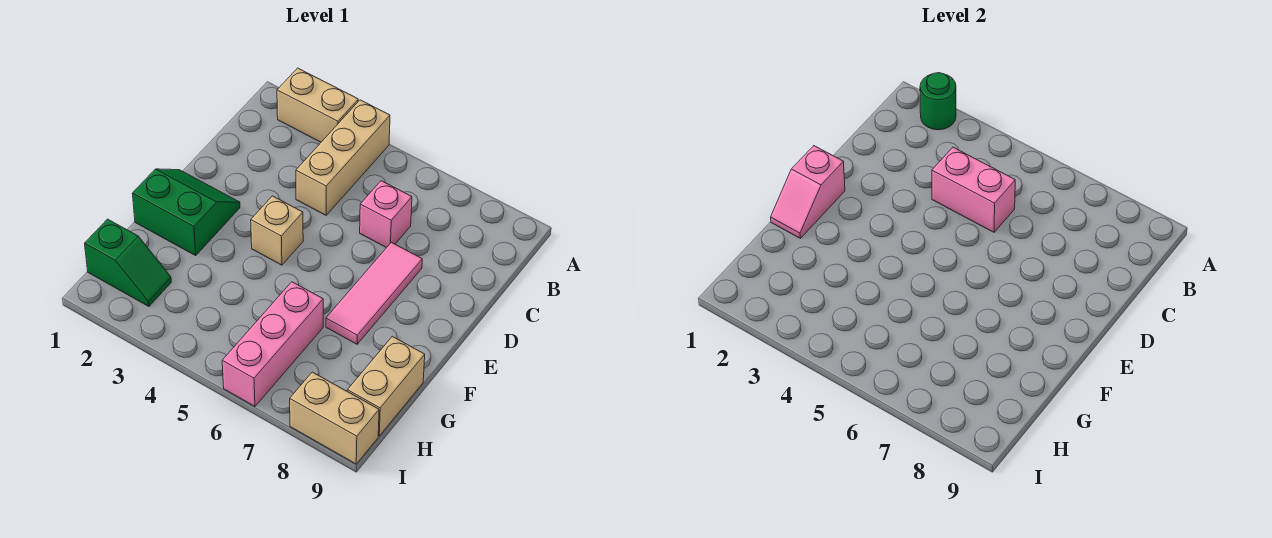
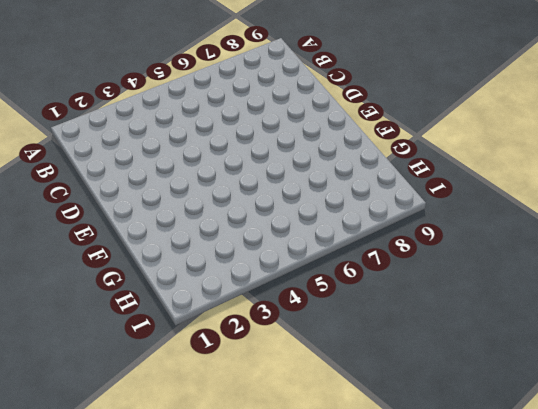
none -> tan brick A2:A3 level 1
none -> tan brick A4:C4 level 1
none -> pink brick C6 level 1

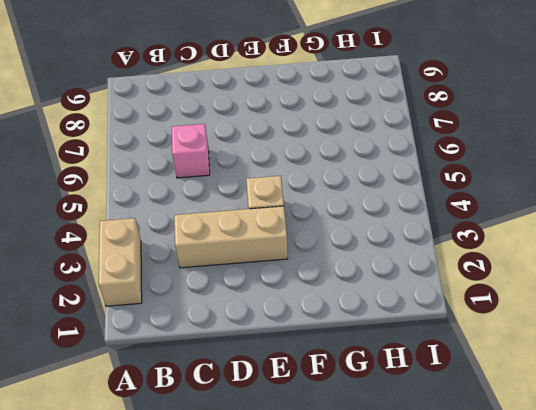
tan brick C3:E3 level 1 -> tan brick A4:C4 level 1
none -> pink tile D7:F7 level 1
none -> green slope E1:F2 level 1 top F
none -> pink brick G6:I6 level 1

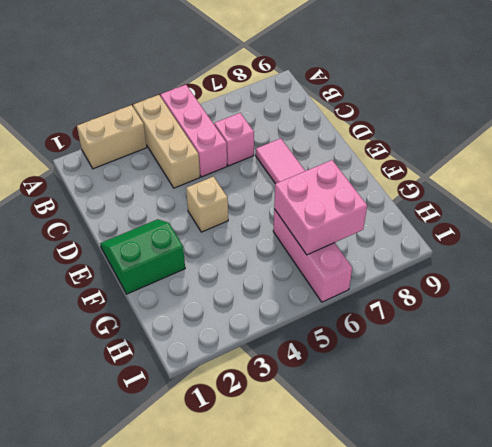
pink brick A5:C5 level 1 -> none
pink brick G6:H7 level 2 -> none
none -> tan brick G9:H9 level 1
none -> green slope H1:H2 level 1 top 1
none -> tan brick I8:I9 level 1

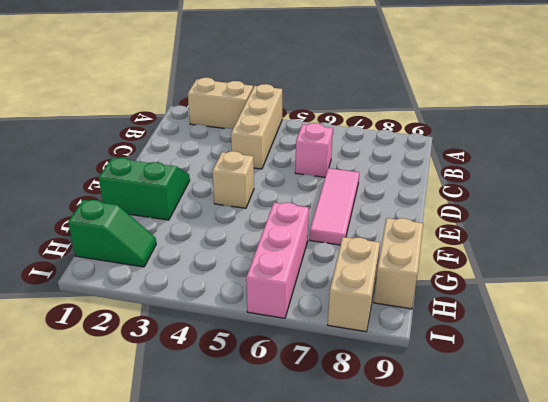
tan brick H8:I8 level 1 -> tan brick I8:I9 level 1
none -> green round brick A2 level 2
none -> pink brick C4:C5 level 2
none -> pink slope E1:F1 level 2 top E

